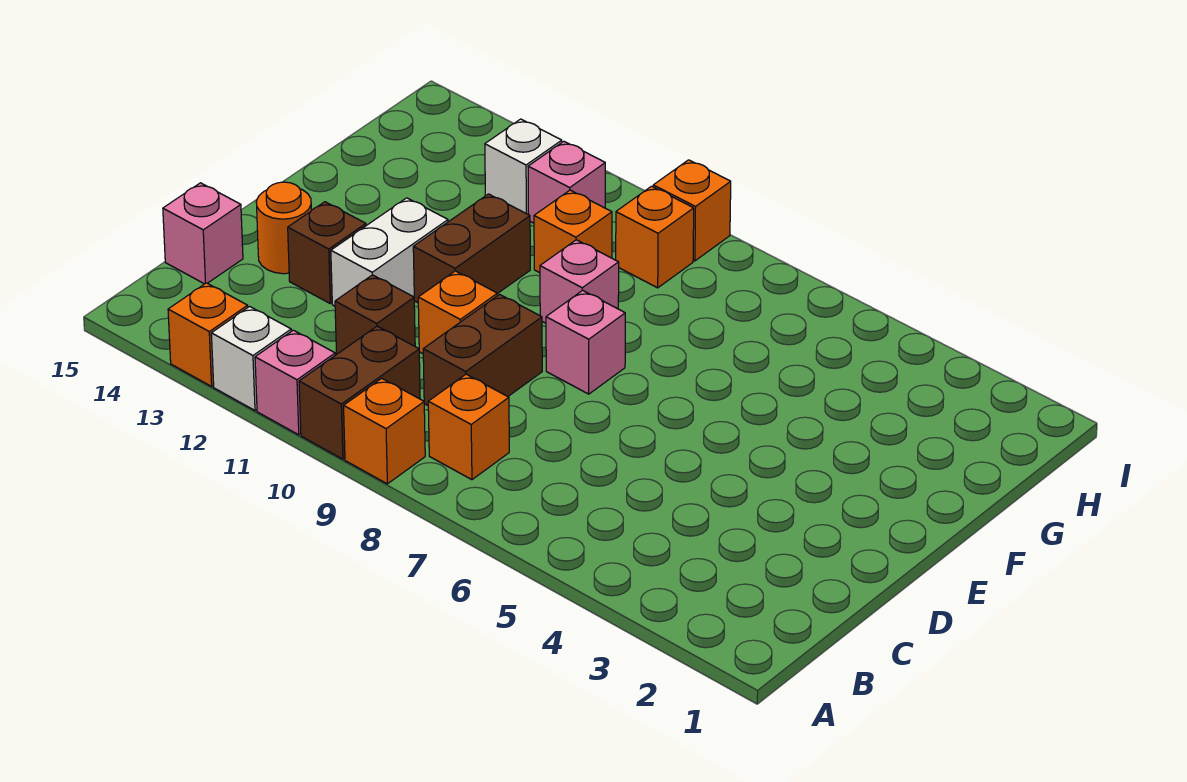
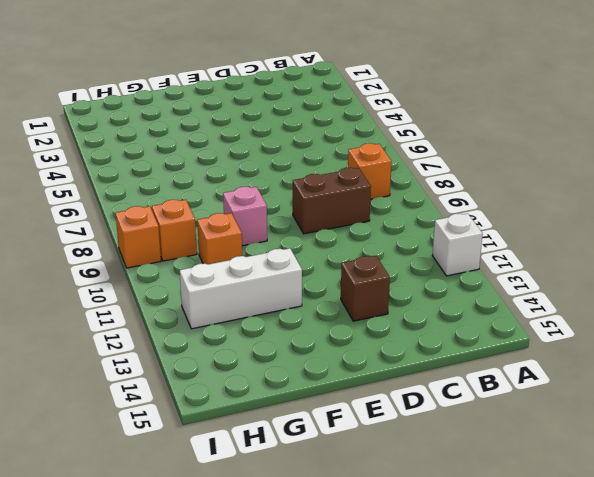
white brick F12:H12 level 1 -> white brick H12 level 1
none -> orange brick A9 level 1
none -> brown brick A10:B10 level 1
none -> pink brick A11 level 1

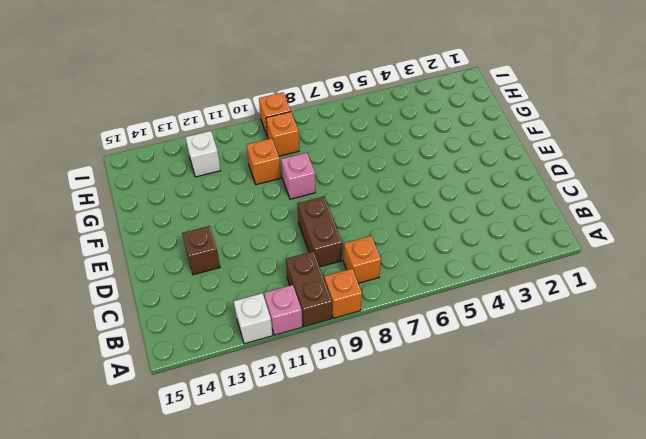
none -> orange brick A13 level 1
none -> brown brick C11 level 1
none -> pink brick C15 level 1

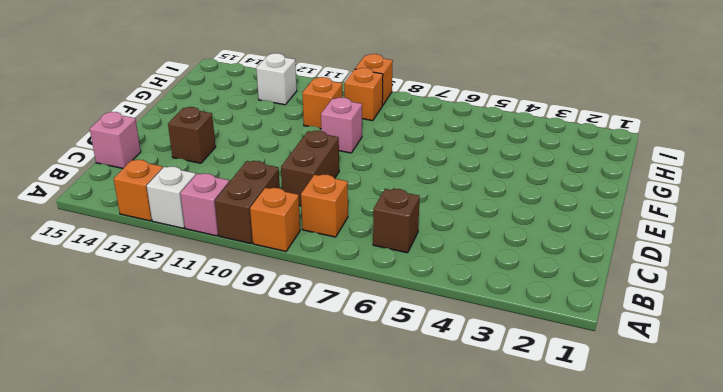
brown brick B6 level 1 -> brown brick C11 level 1
none -> orange brick D10 level 1
none -> white brick D12:E12 level 1
none -> orange round brick D14 level 1

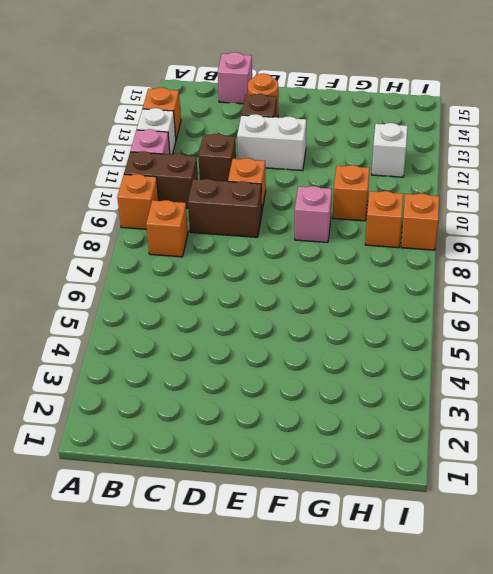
none -> pink brick E8 level 1
none -> brown brick E11:F11 level 1
none -> pink brick H11 level 1

